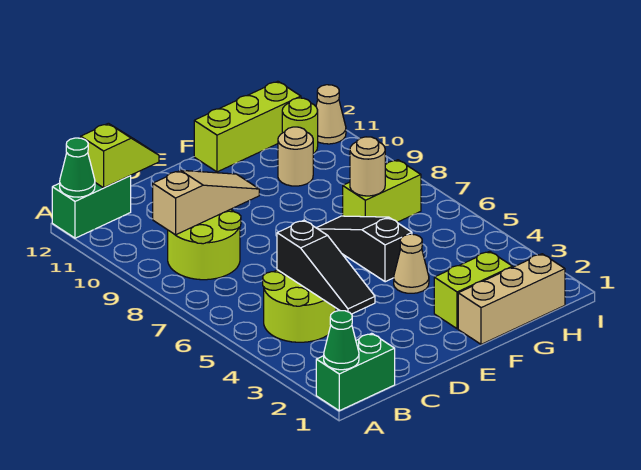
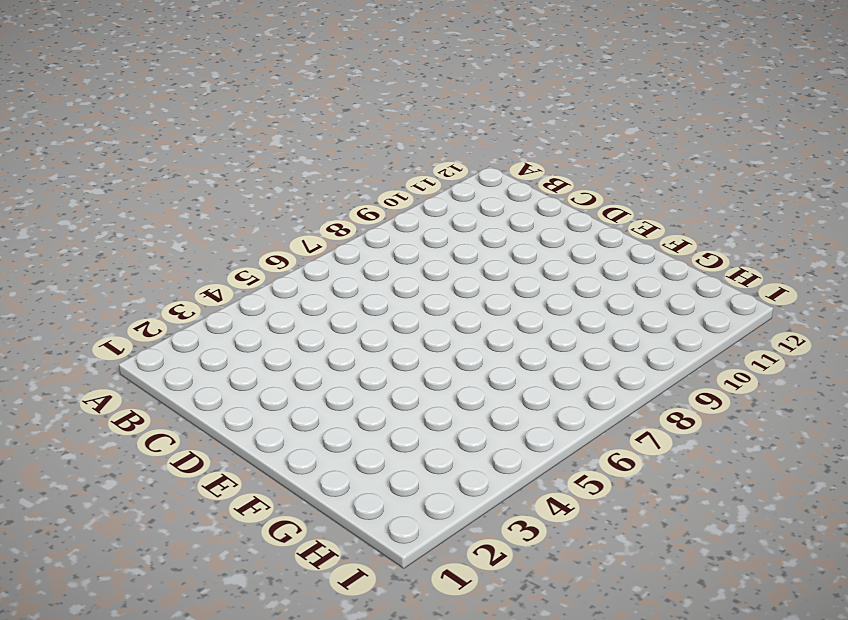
none -> green brick A1:B1 level 1
none -> green brick A12:B12 level 1
none -> lime round brick B4:C5 level 1

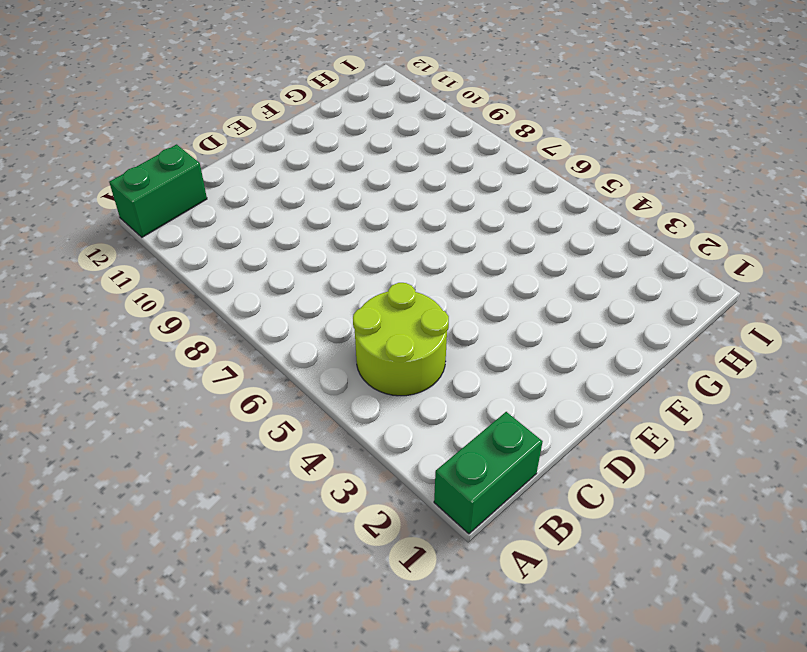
none -> lime round brick B8:C9 level 1
none -> tan brick F1:H1 level 1
none -> lime brick F2:G2 level 1

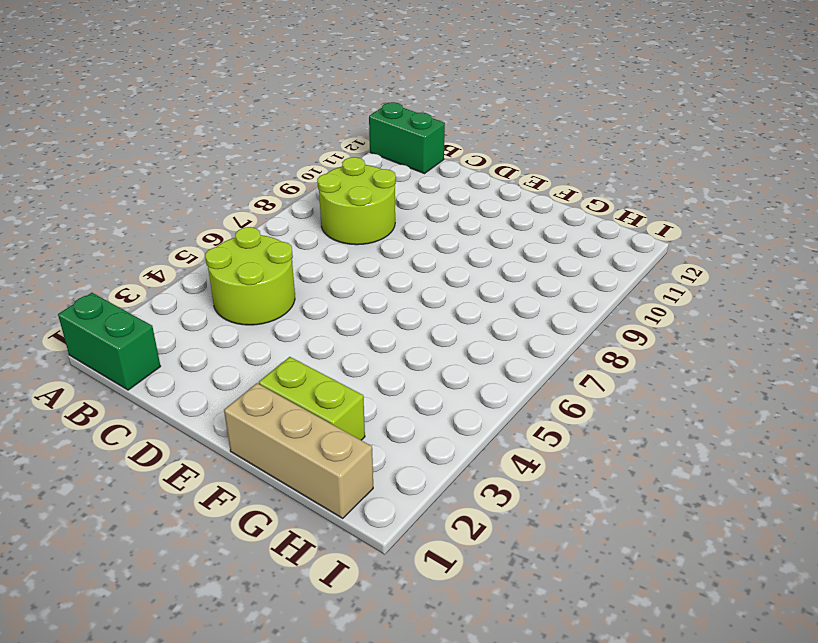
none -> tan cone F4 level 1
none -> black slope F5:F7 level 1 top 5
none -> lime brick F12:H12 level 1

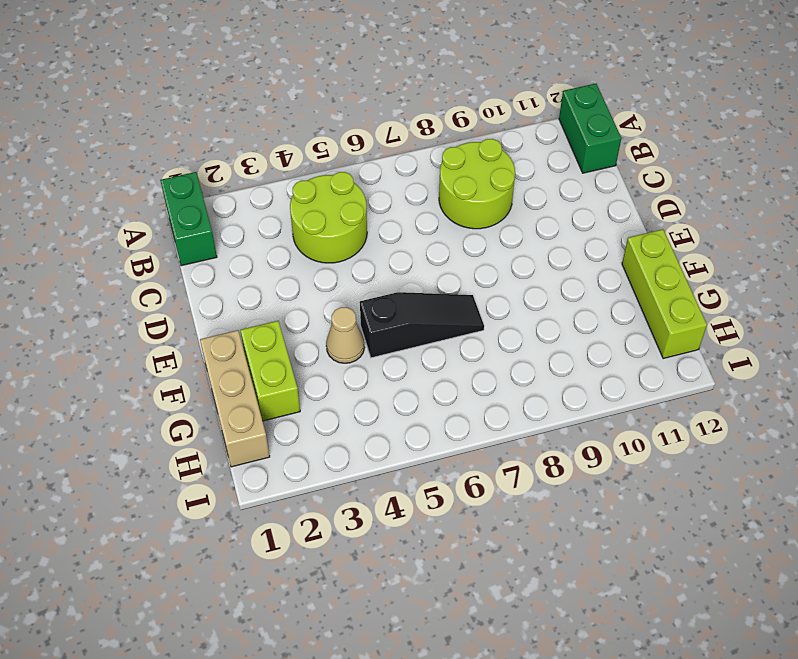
none -> lime brick G7:H7 level 1
none -> tan round brick G10 level 1
none -> lime round brick H11 level 1

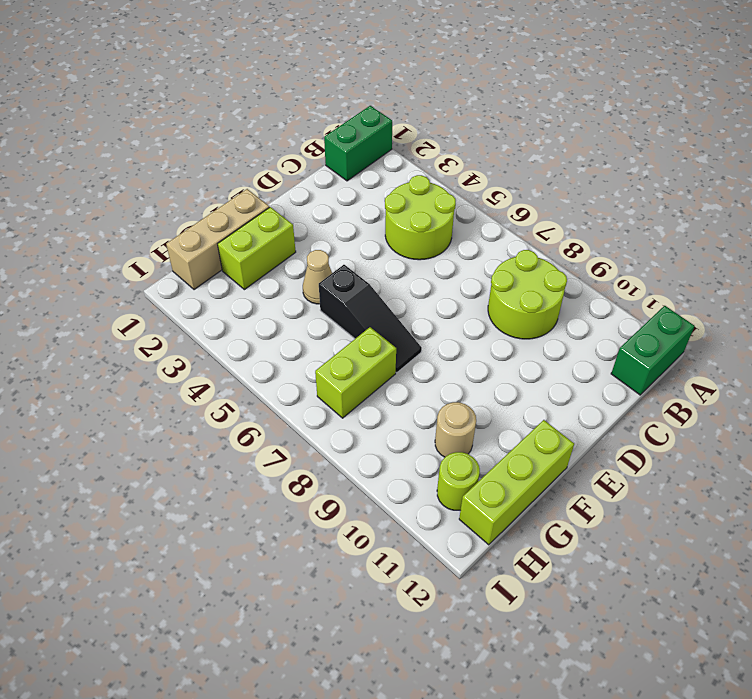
none -> tan cone I11 level 1
none -> green cone A1 level 2
none -> green cone A12 level 2

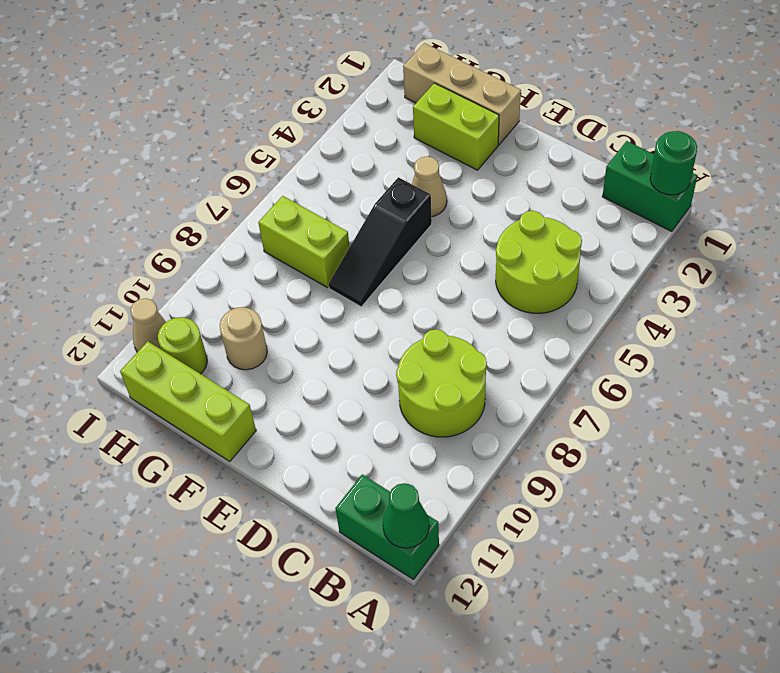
green round brick A1 level 2 -> green cone A1 level 2
none -> tan slope B9:D9 level 2 top B
none -> lime slope B12:C12 level 2 top B
none -> black slope C3:C5 level 2 top 5

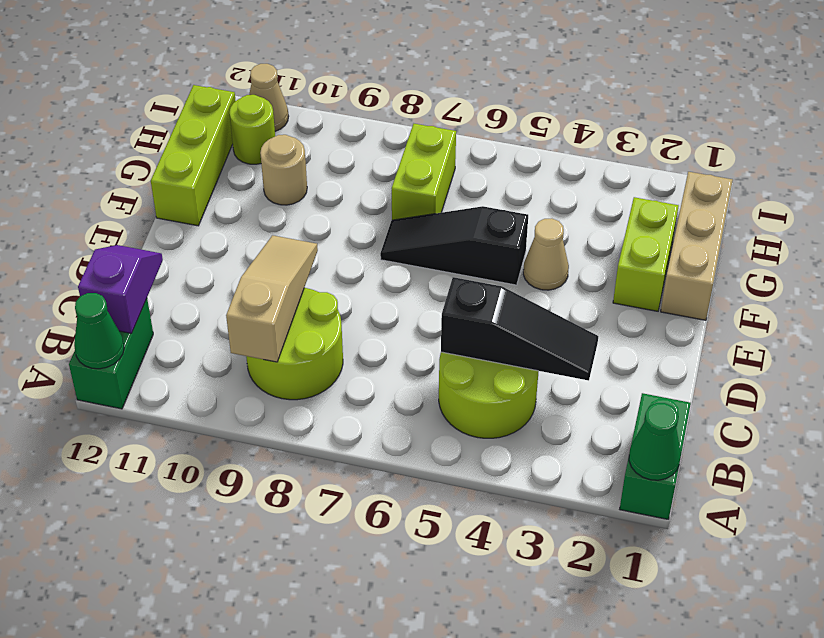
purple slope B12:C12 level 2 top B -> lime slope B12:C12 level 2 top B
none -> tan round brick G7 level 2

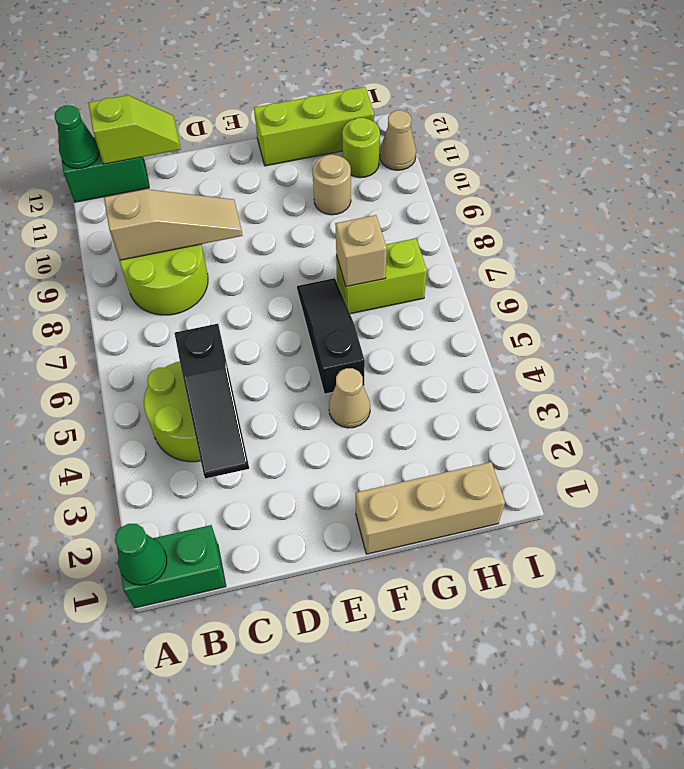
tan brick G7 level 2 -> tan round brick G7 level 2
none -> lime brick F2:G2 level 1

